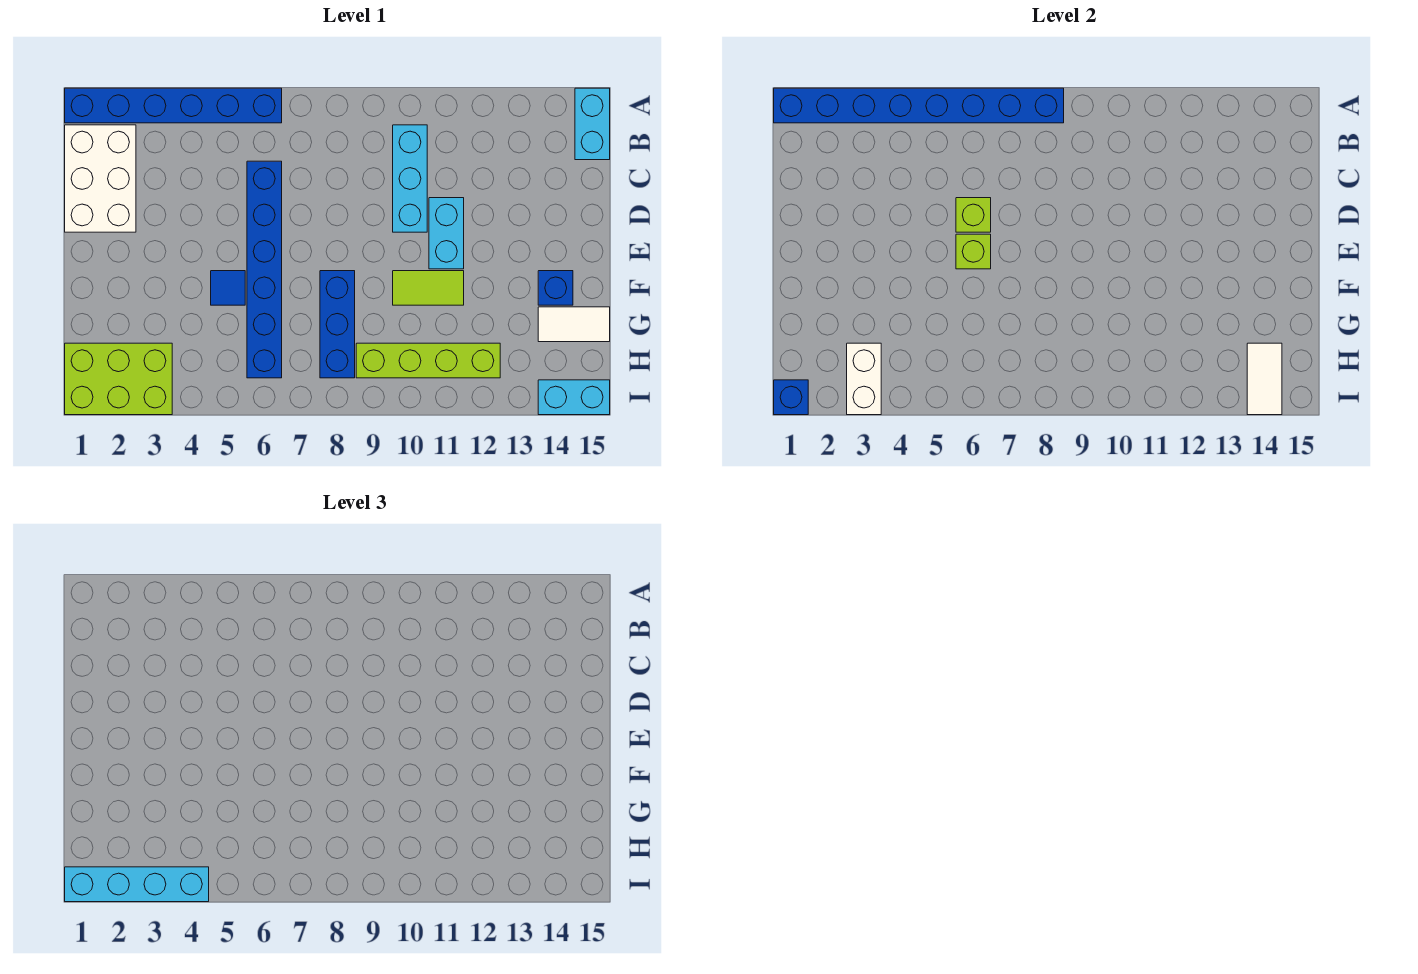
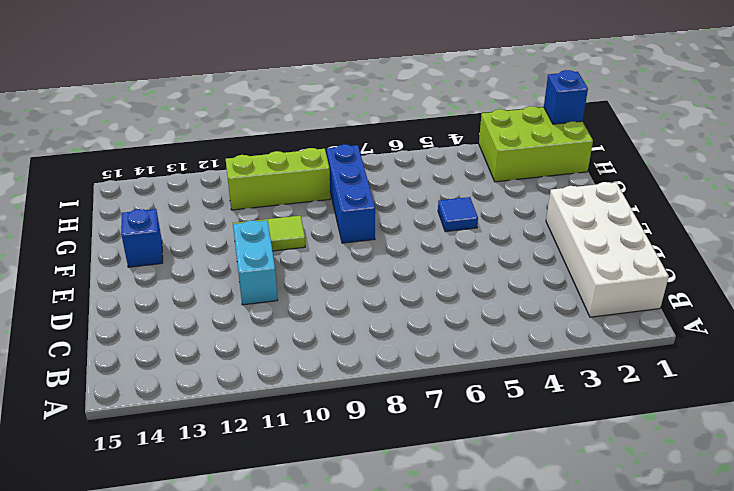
white brick B1:E2 level 1 -> white brick B1:D2 level 1
lime brick H9:H11 level 1 -> lime brick H9:H12 level 1
none -> blue brick A1:A6 level 1
none -> cyan brick A15:B15 level 1
none -> cyan brick B10:D10 level 1

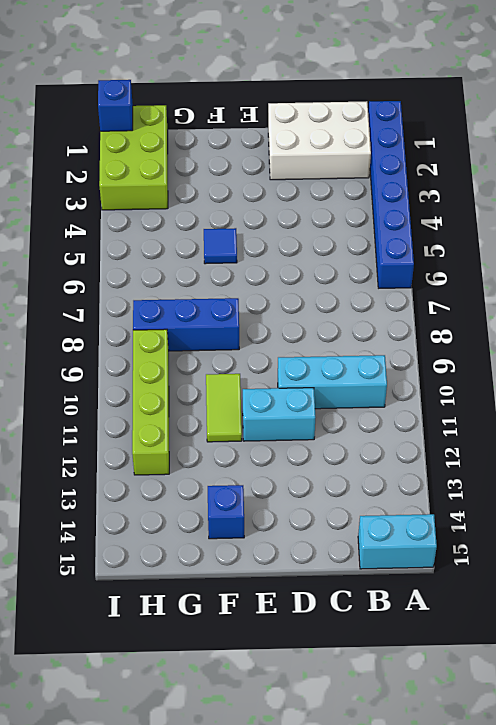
none -> blue brick C6:H6 level 1
none -> white tile G14:G15 level 1
none -> cyan brick I14:I15 level 1

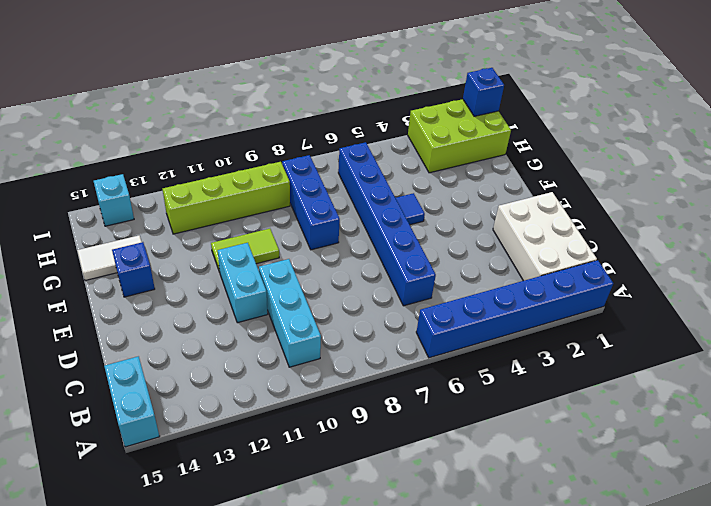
cyan brick I14 level 1 -> cyan brick I14:I15 level 1
none -> blue brick A1:A8 level 2
none -> lime brick D6 level 2
none -> lime brick E6 level 2

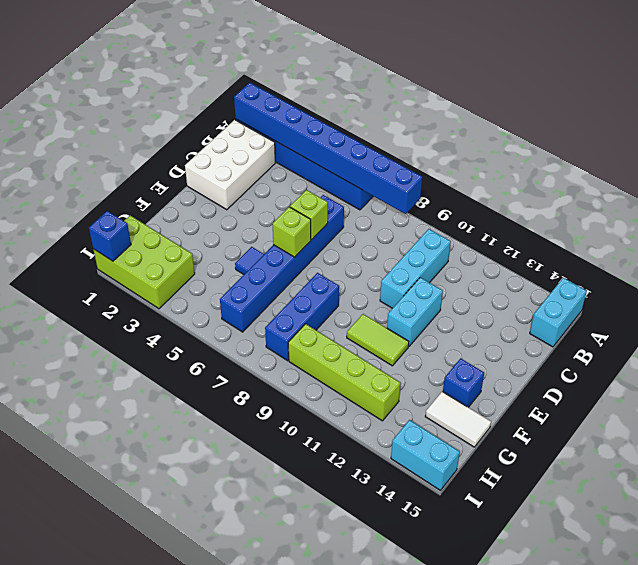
none -> white brick H3:I3 level 2
none -> white tile H14:I14 level 2
none -> cyan brick I1:I4 level 3

